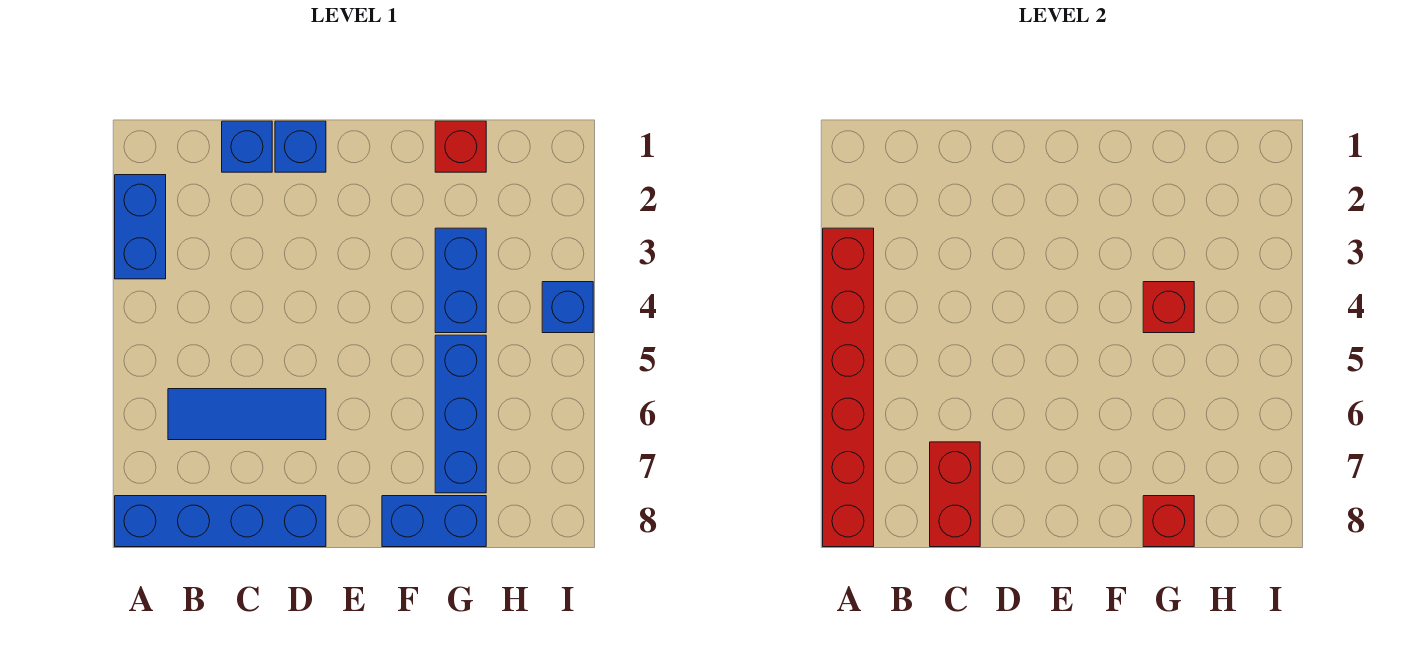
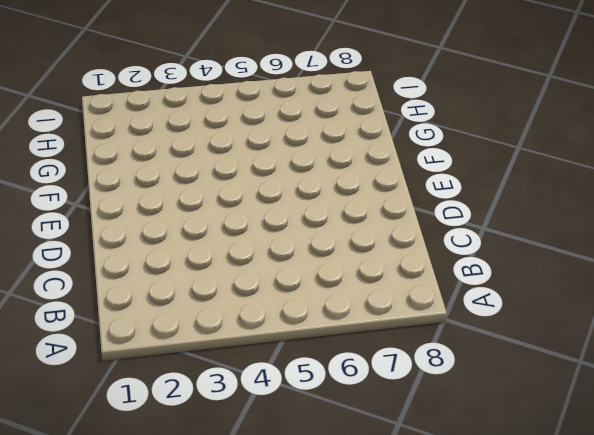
none -> blue brick A2:A3 level 1
none -> blue brick A8:D8 level 1
none -> blue tile B6:D6 level 1

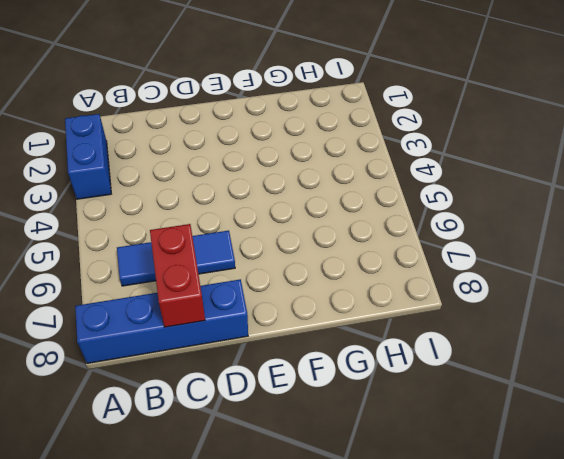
none -> blue brick C1 level 1
none -> blue brick D1 level 1
none -> blue brick F8:G8 level 1

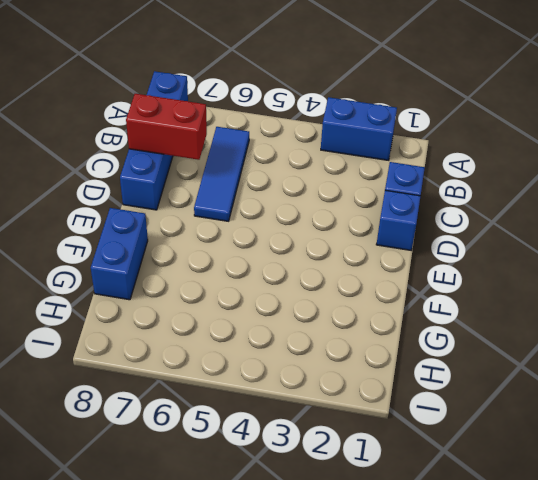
none -> red brick G1 level 1
none -> blue brick G3:G4 level 1
none -> blue brick G5:G7 level 1

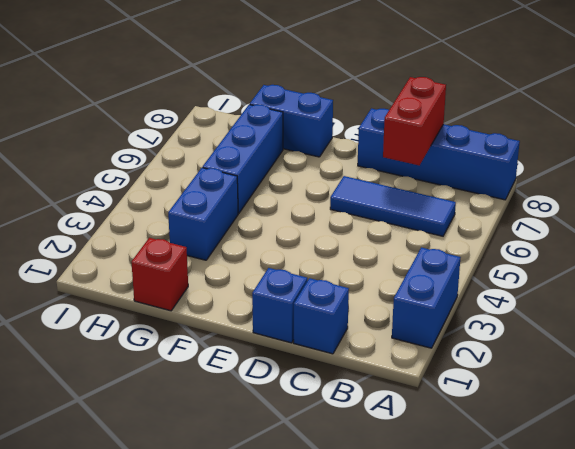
none -> blue brick I4 level 1
none -> red brick A3:A8 level 2
none -> red brick G4 level 2

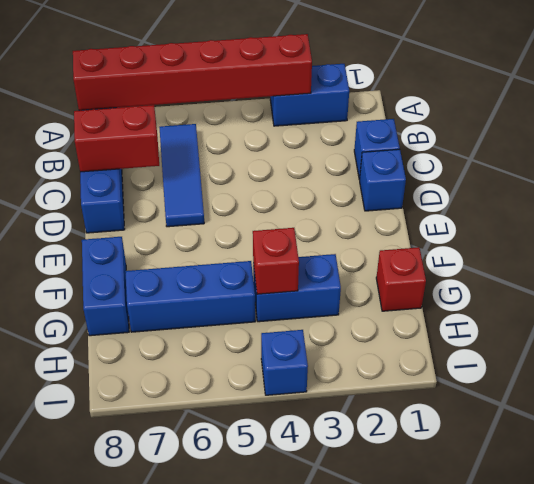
none -> red brick G8 level 2

